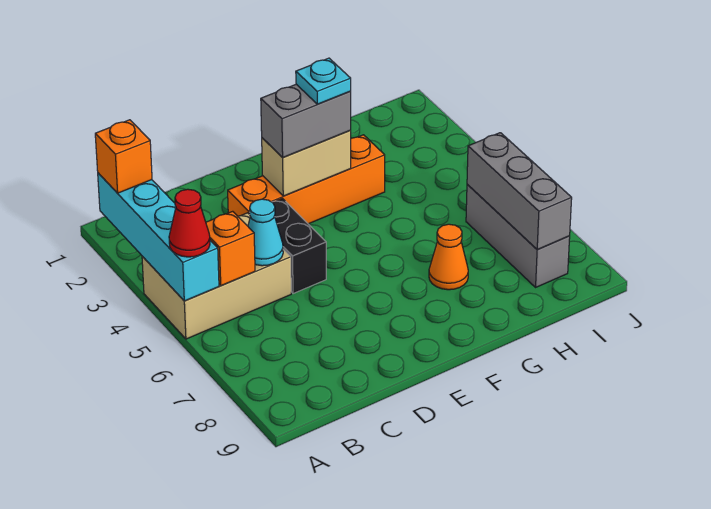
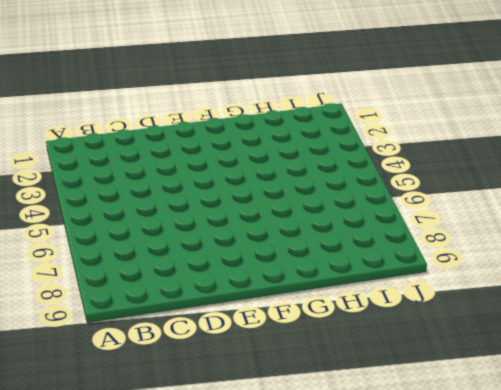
none -> tan brick A4:C5 level 1
none -> orange brick D3:G3 level 1
none -> black brick D4:D5 level 1

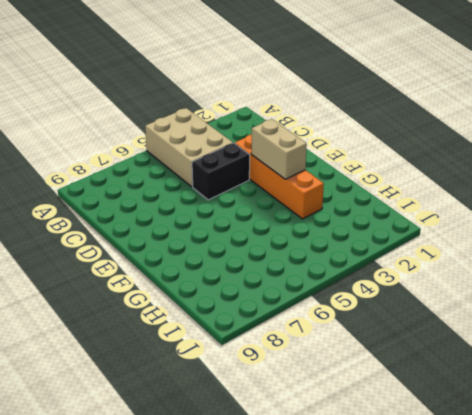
none -> orange cone G7 level 1
none -> grey brick I6:I8 level 1
none -> cyan brick A2:A5 level 2

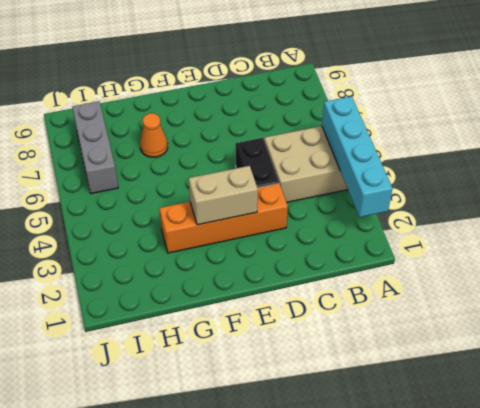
none -> orange brick B5 level 2
none -> cyan cone C5 level 2
none -> grey brick I6:I8 level 2

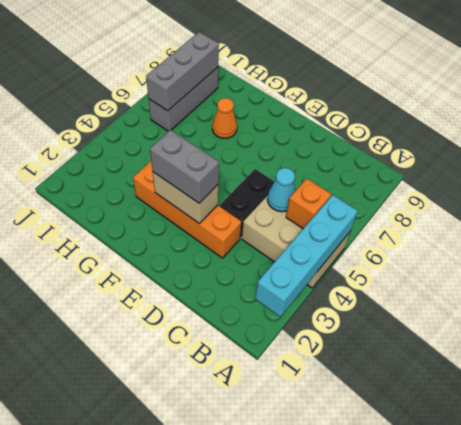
none -> orange brick A2 level 3
none -> red cone A5 level 3
none -> cyan plate F3 level 4

